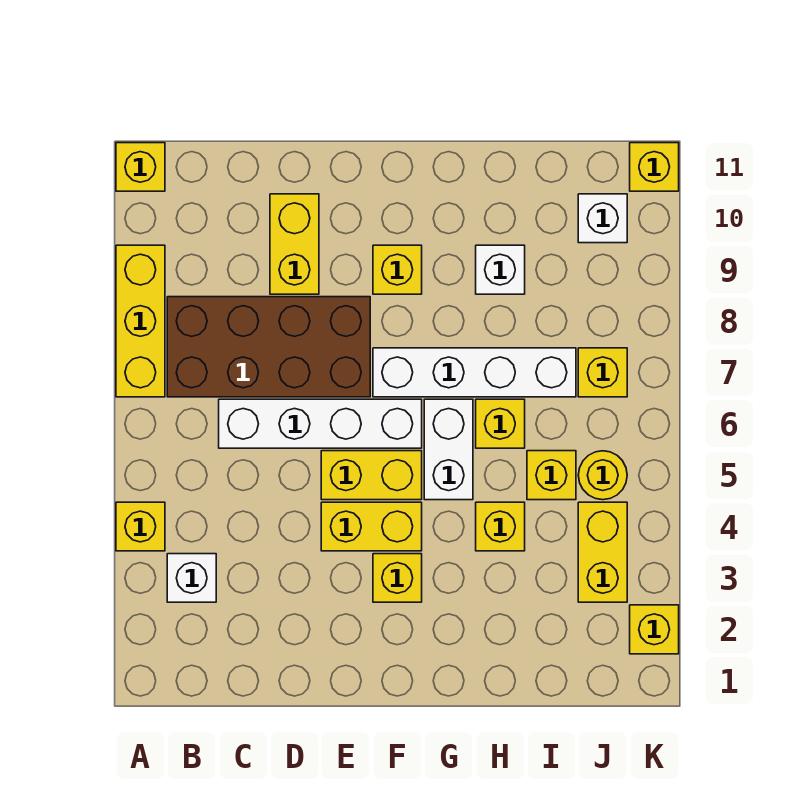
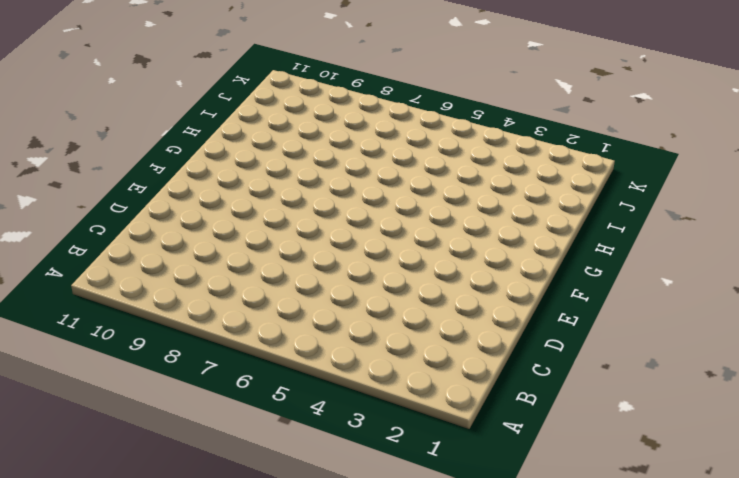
none -> yellow brick A4 level 1
none -> yellow brick A7:A9 level 1
none -> yellow brick A11 level 1

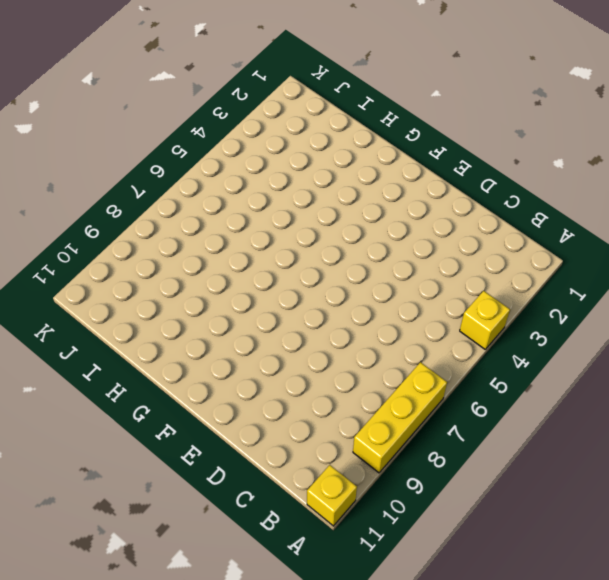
none -> white brick B3 level 1
none -> brown brick B7:E8 level 1
none -> white brick C6:F6 level 1

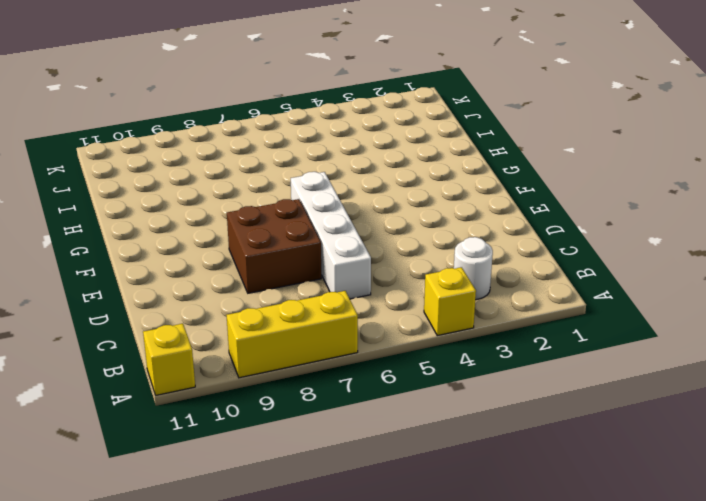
white round brick B3 level 1 -> white brick B3 level 1
brown brick D7:E8 level 1 -> brown brick B7:E8 level 1
none -> yellow brick D9:D10 level 1
none -> yellow brick E4:F4 level 1
none -> yellow brick E5:F5 level 1

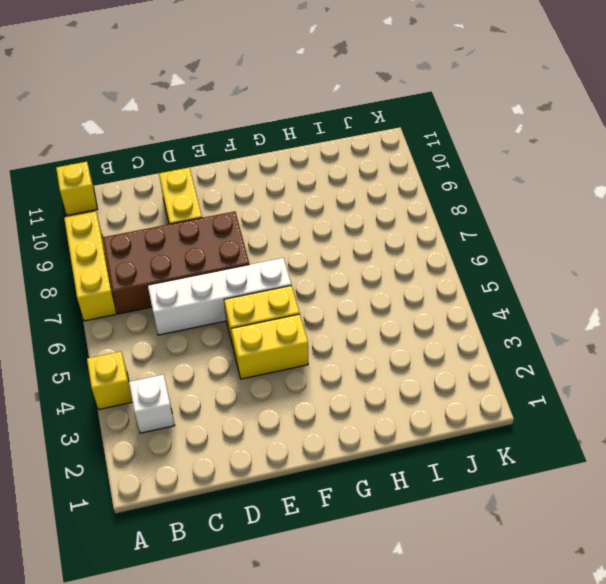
none -> yellow brick F3 level 1
none -> white brick F7:I7 level 1
none -> yellow brick F9 level 1

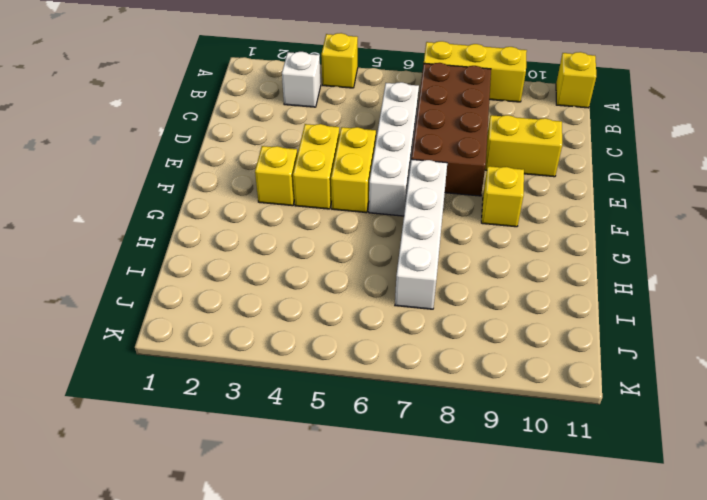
none -> white brick G5:G6 level 1
none -> yellow brick H4 level 1
none -> yellow brick H6 level 1

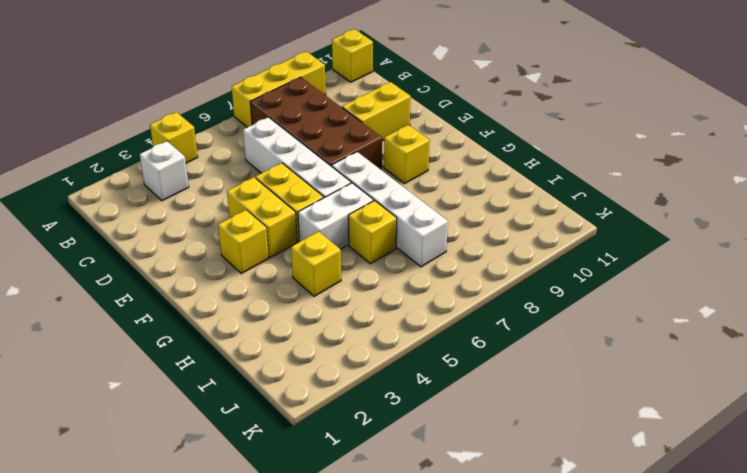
none -> white brick H9 level 1
none -> yellow brick I5 level 1
none -> yellow brick J3:J4 level 1

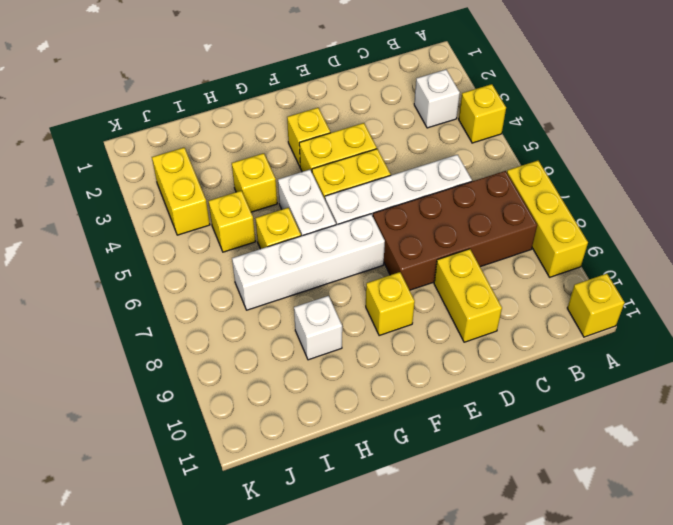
none -> yellow round brick J5 level 1
none -> yellow brick J7 level 1
none -> white brick J10 level 1

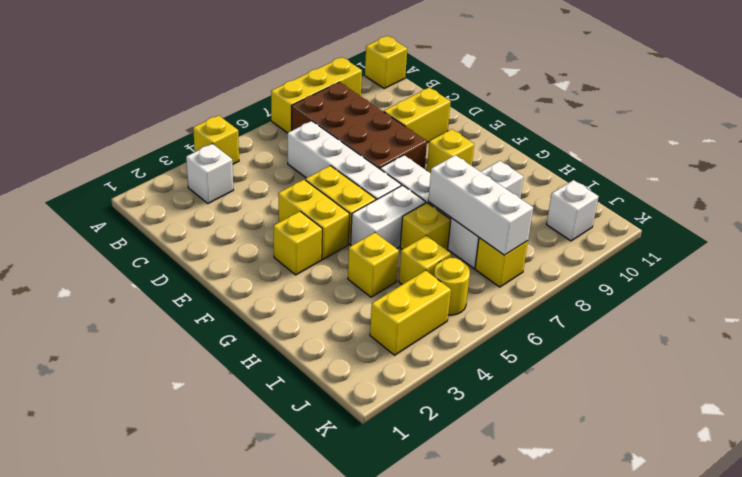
white brick H7:J7 level 2 -> none
none -> yellow brick K2 level 1
none -> yellow brick K11 level 1

